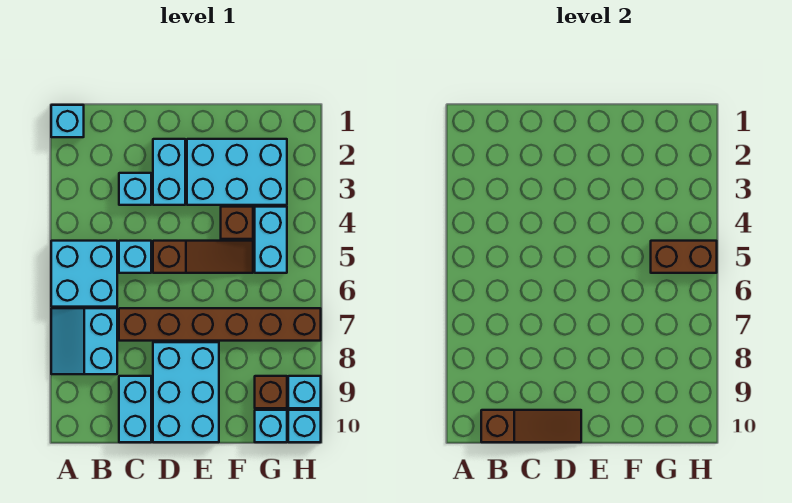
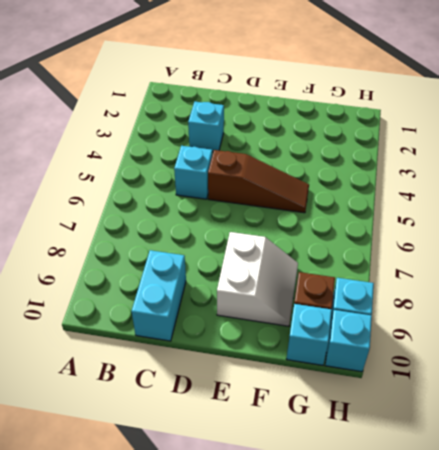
white slope E8:F9 level 1 top E -> cyan brick D8:E10 level 1
none -> cyan brick A1 level 1
none -> cyan brick A5:B6 level 1
none -> cyan slope A7:B8 level 1 top B

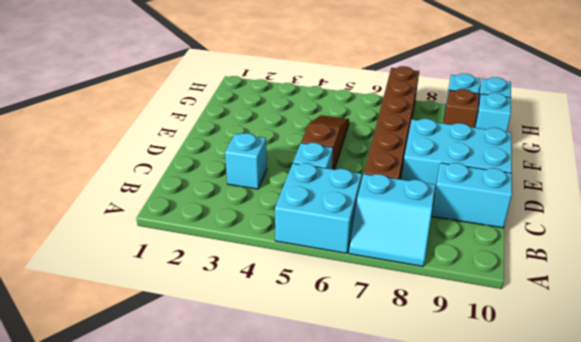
none -> cyan brick A1 level 1
none -> cyan brick D2:D3 level 1
none -> cyan brick E2:G3 level 1

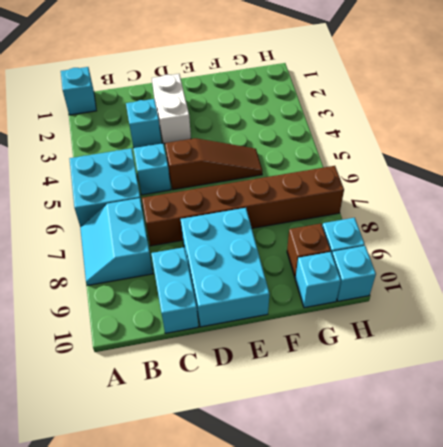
white brick D2:D3 level 1 -> cyan brick D2:D3 level 1
none -> cyan brick E2:G3 level 1
none -> brown brick F4 level 1
none -> cyan brick G4:G5 level 1

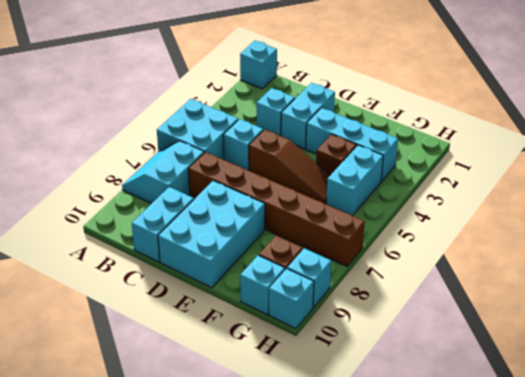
cyan brick E3:G3 level 1 -> cyan brick E2:G3 level 1
none -> brown slope B10:D10 level 2 top B
none -> brown brick G5:H5 level 2

